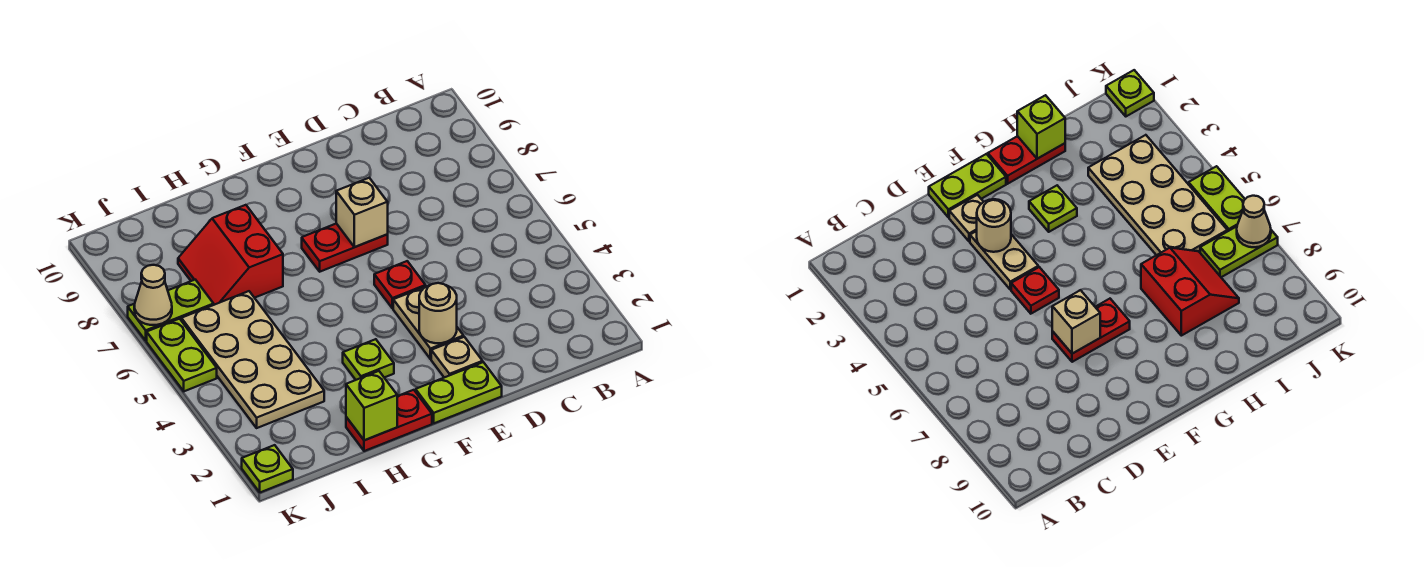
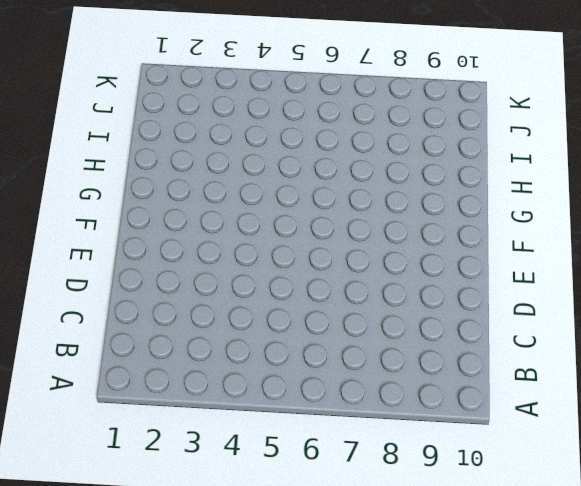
none -> lime plate E1:F1 level 1
none -> tan plate E2 level 1
none -> tan plate E3:E4 level 1

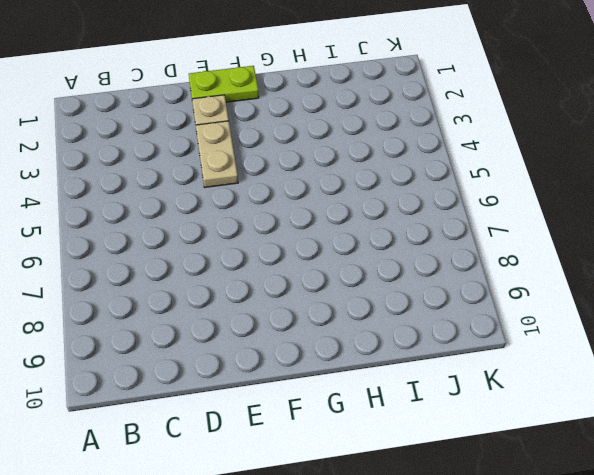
none -> red plate E5 level 1
none -> red plate E7:F7 level 1
none -> red plate G1:H1 level 1

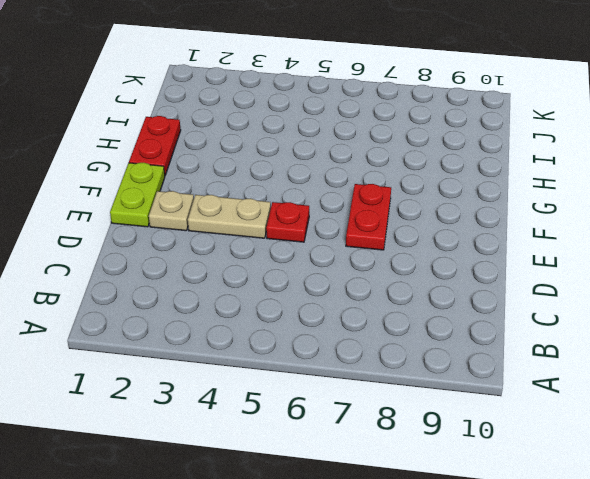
none -> lime plate G3 level 1
none -> red slope H7:I8 level 1 top H
none -> tan plate I3:J6 level 1

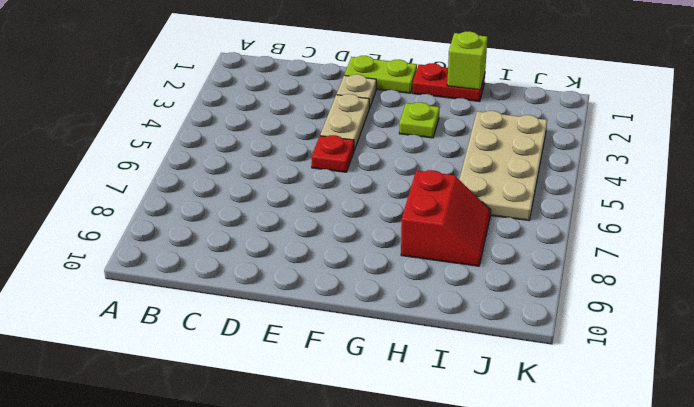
none -> red plate E7:F7 level 1
none -> lime plate J7:K7 level 1
none -> lime plate K1 level 1

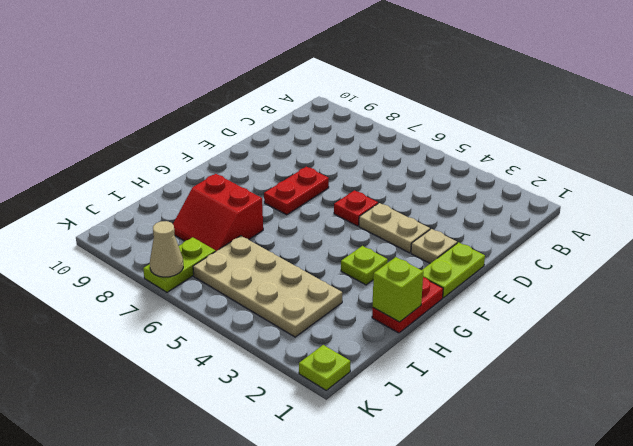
none -> lime plate K5:K6 level 1
none -> tan round brick E3 level 2
none -> tan brick E7 level 2

